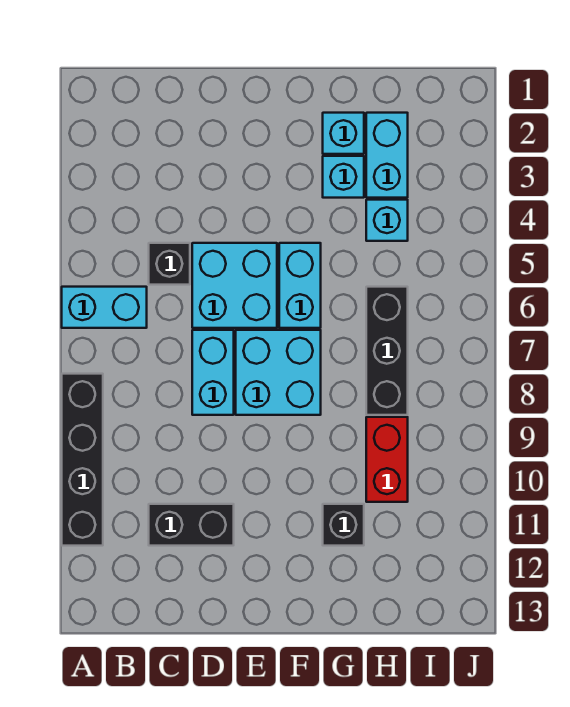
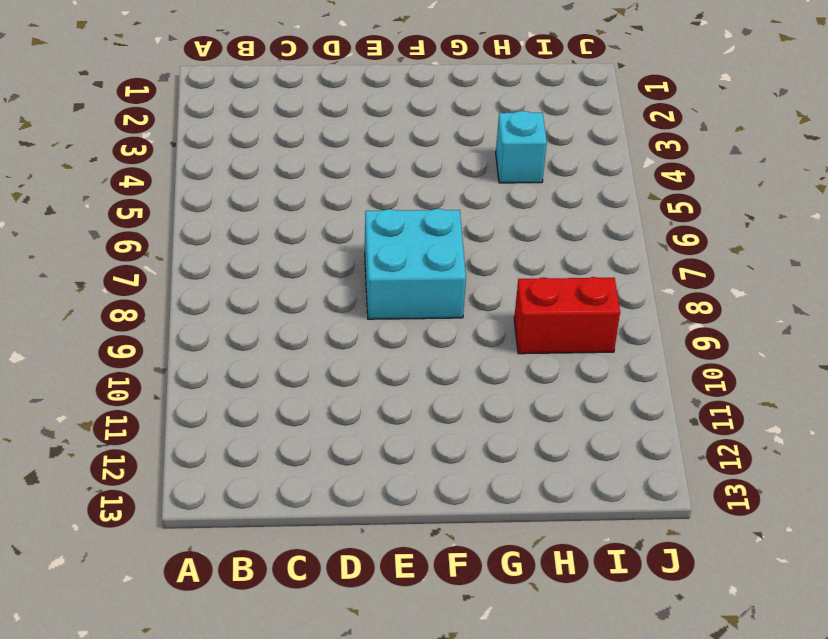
red brick H9:I9 level 1 -> red brick H9:H10 level 1
none -> cyan brick A6:B6 level 1
none -> black brick A8:A11 level 1
none -> black brick C5 level 1

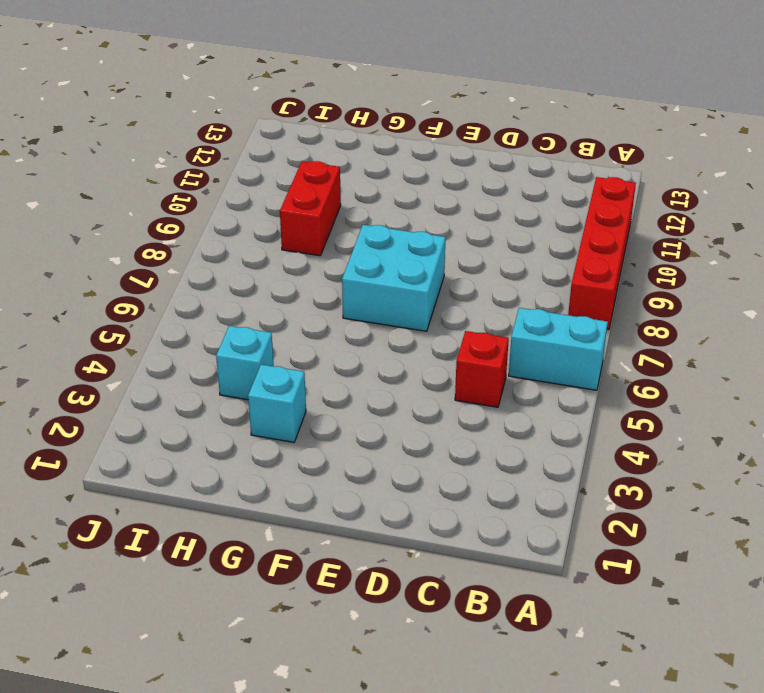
red brick A8:A11 level 1 -> black brick A8:A11 level 1
red brick C5 level 1 -> black brick C5 level 1
none -> black brick C11:D11 level 1
none -> cyan brick D5:E6 level 1
none -> cyan brick D7:D8 level 1

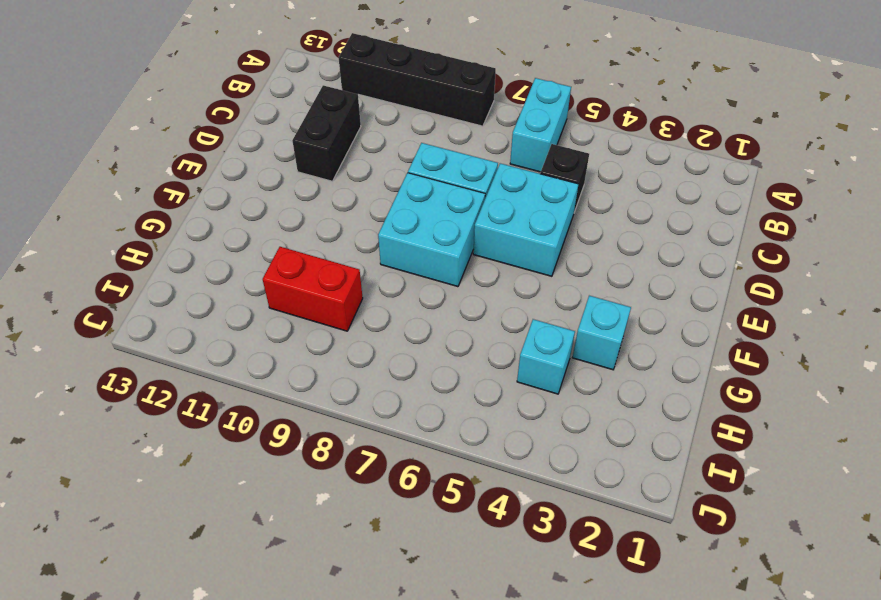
none -> cyan brick F5:F6 level 1
none -> cyan brick G2 level 1
none -> black brick G11 level 1

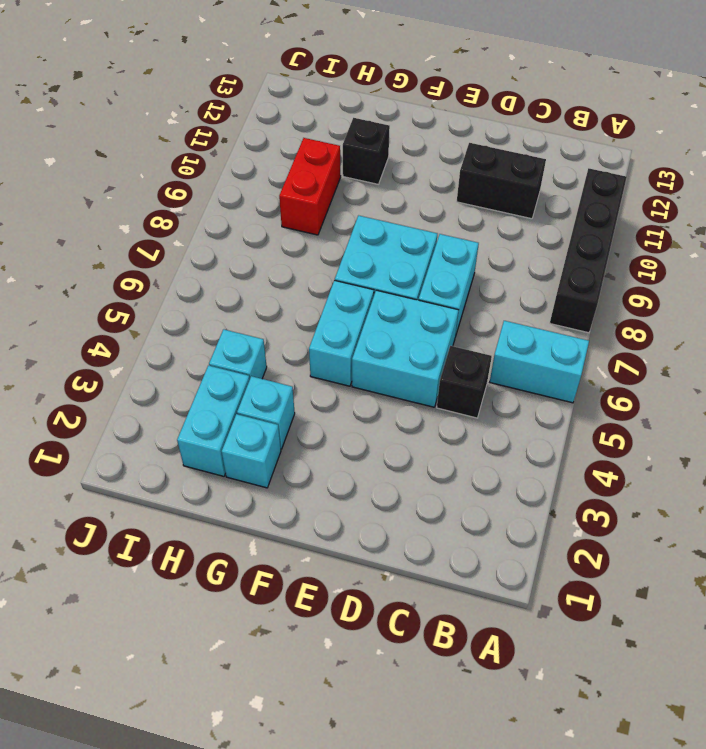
none -> black brick H6:H8 level 1

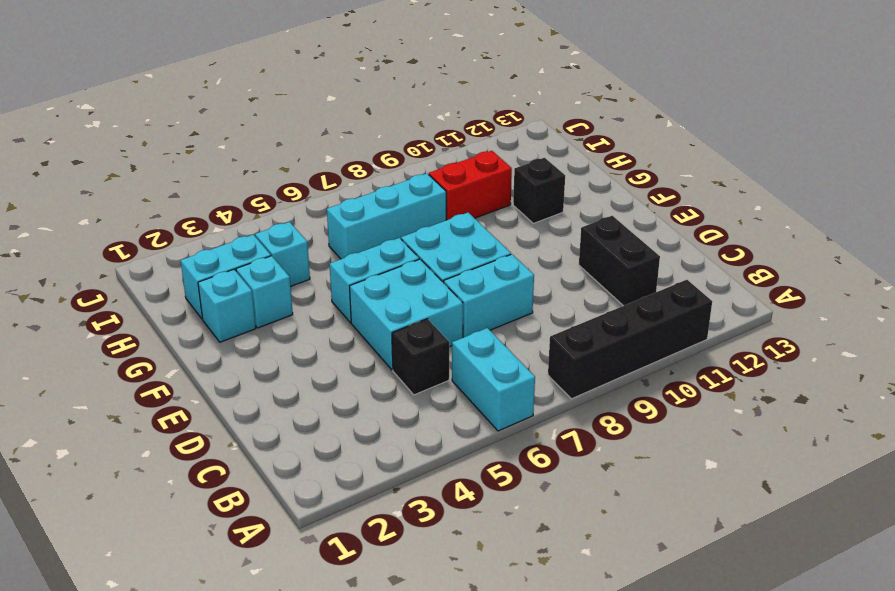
cyan brick H6:H8 level 1 -> black brick H6:H8 level 1

